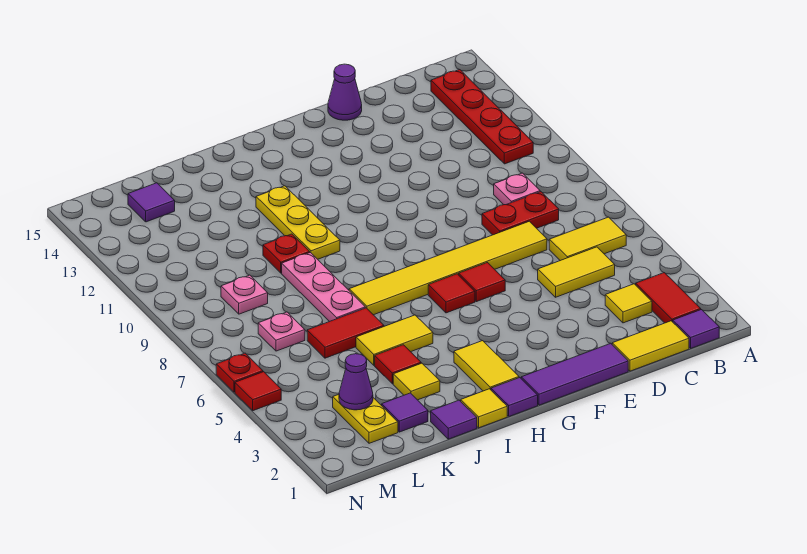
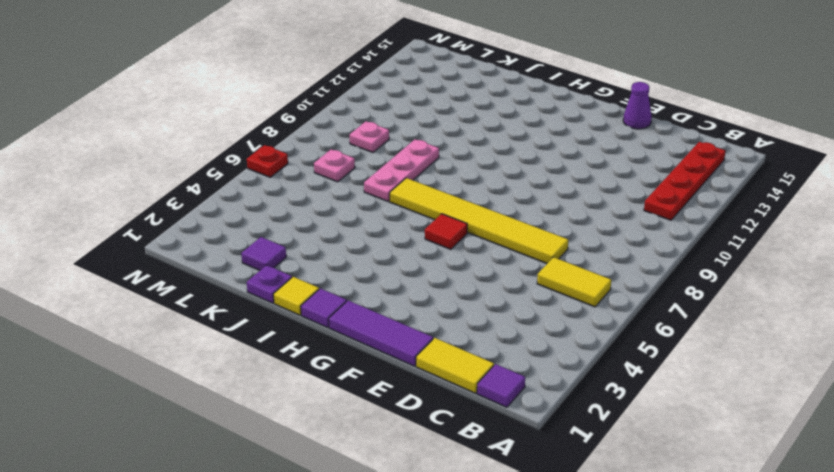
purple plate J1 level 1 -> purple tile J1 level 1
none -> red tile B2:B3 level 1
none -> yellow tile C3 level 1
none -> yellow tile C5:D5 level 1
none -> red plate C8:D8 level 1

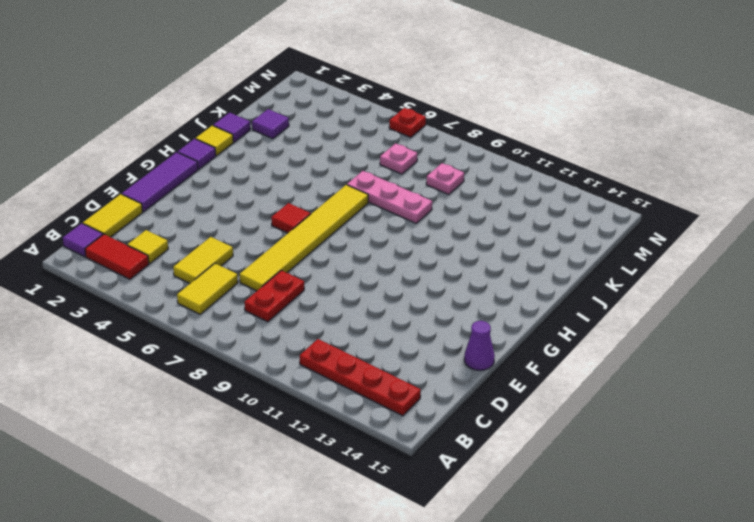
none -> pink plate C9 level 1
none -> red tile F6 level 1
none -> yellow tile H2:H3 level 1
none -> yellow tile I5:J5 level 1

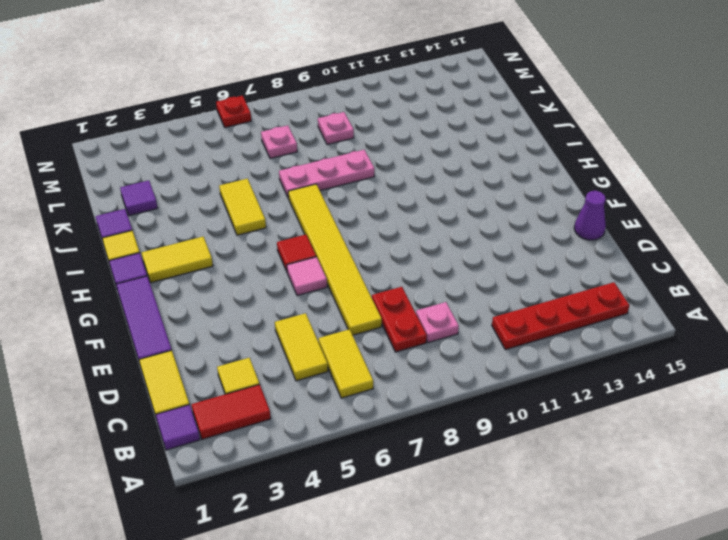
pink tile F6 level 1 -> red tile F6 level 1
none -> yellow plate I10:I12 level 1
none -> yellow tile J3 level 1
none -> red tile J4 level 1
none -> red tile J6:K6 level 1

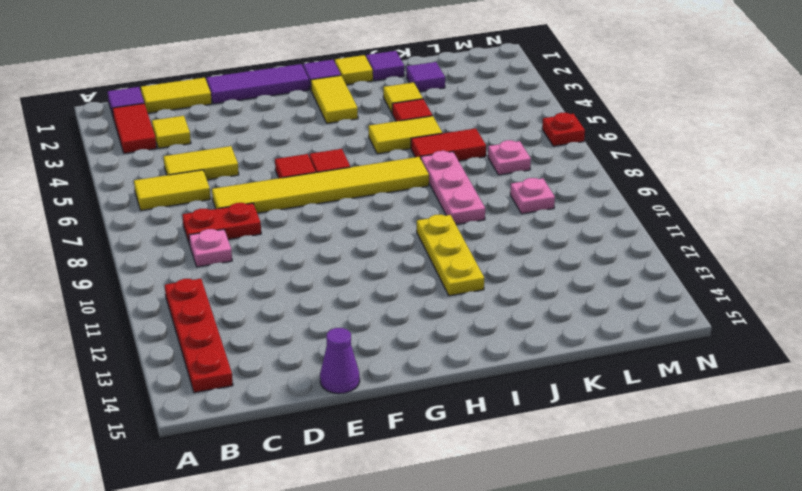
none -> red plate J10 level 1
none -> yellow plate L2:L3 level 1
none -> purple tile L14 level 1
none -> red tile N5 level 1

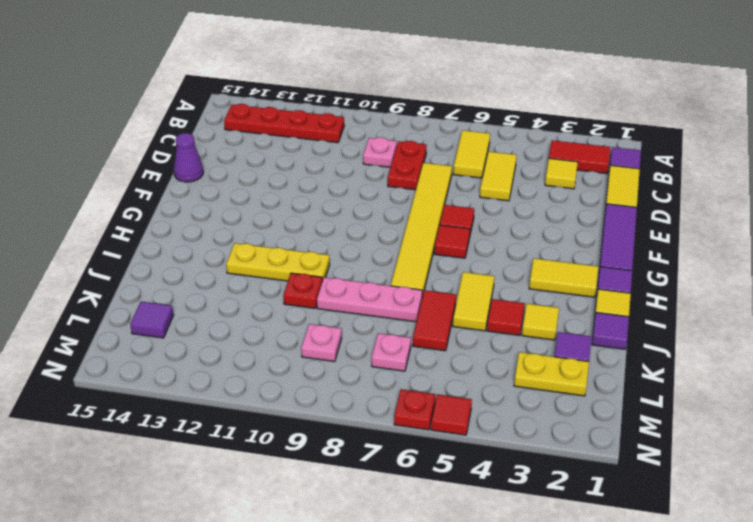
none -> purple cone L3 level 2

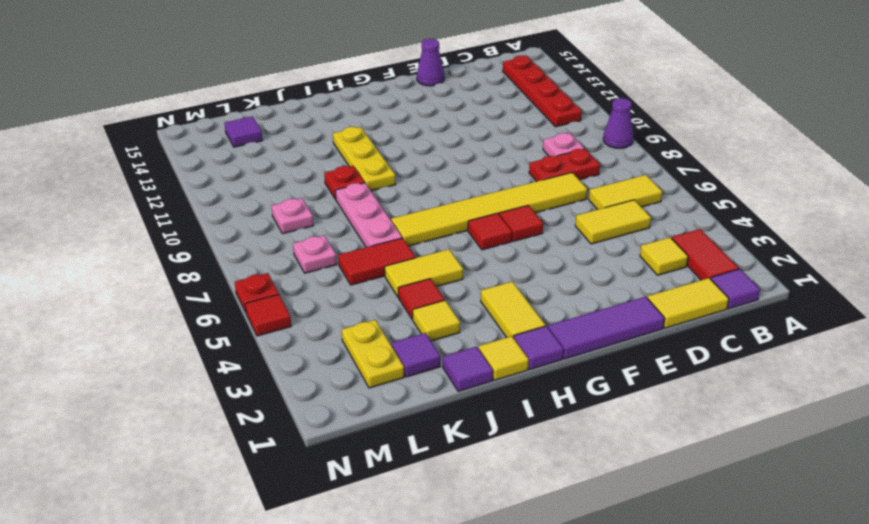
purple cone A9 level 1 -> purple cone L3 level 2

